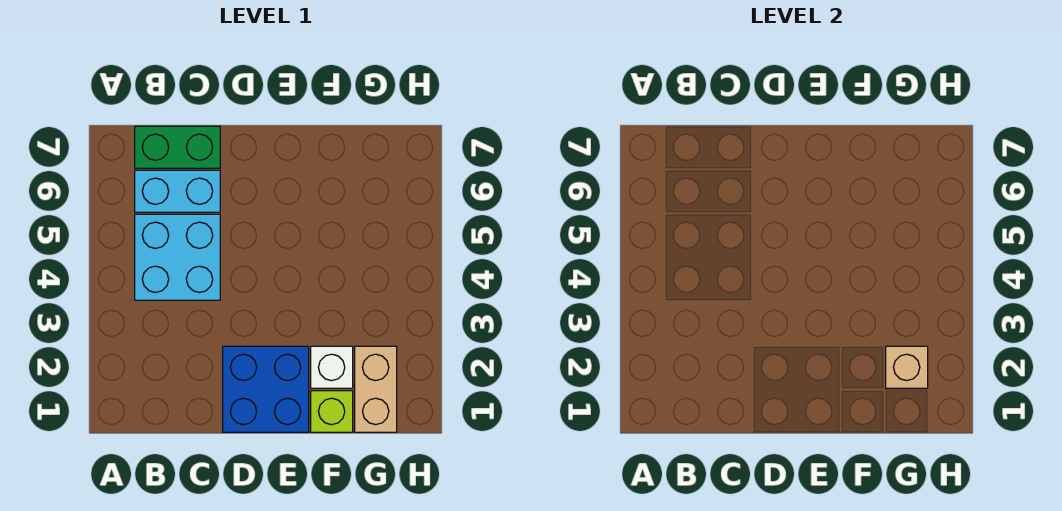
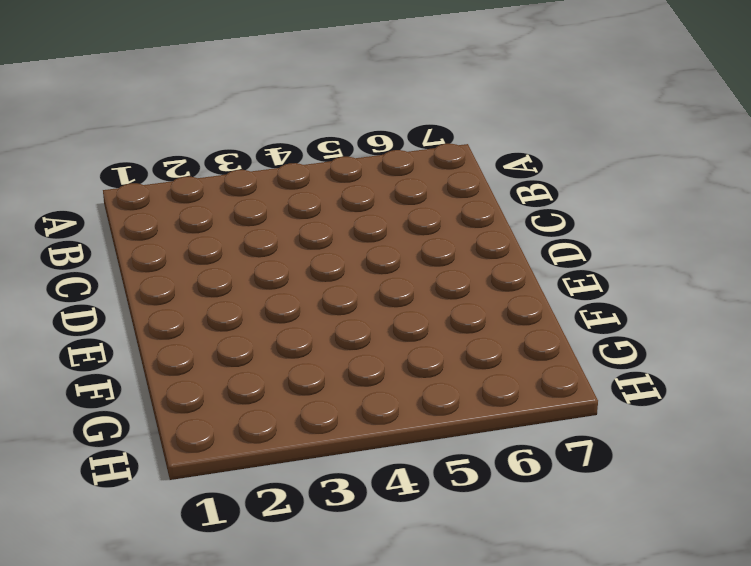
none -> cyan brick B4:C5 level 1
none -> cyan brick B6:C6 level 1

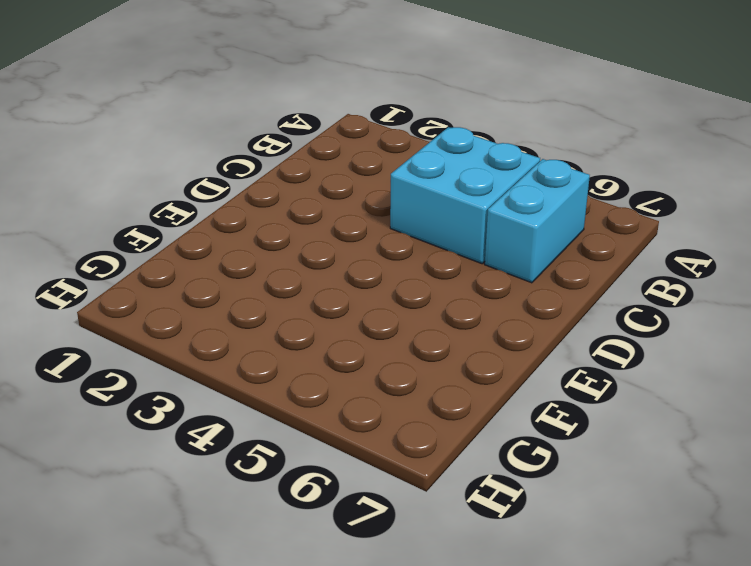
none -> green brick B7:C7 level 1
none -> blue brick D1:E2 level 1

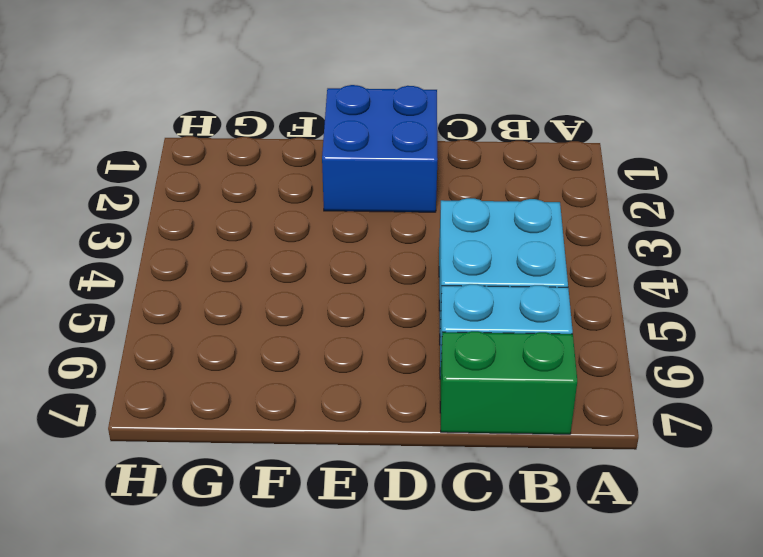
none -> lime brick F1 level 1
none -> white brick F2 level 1

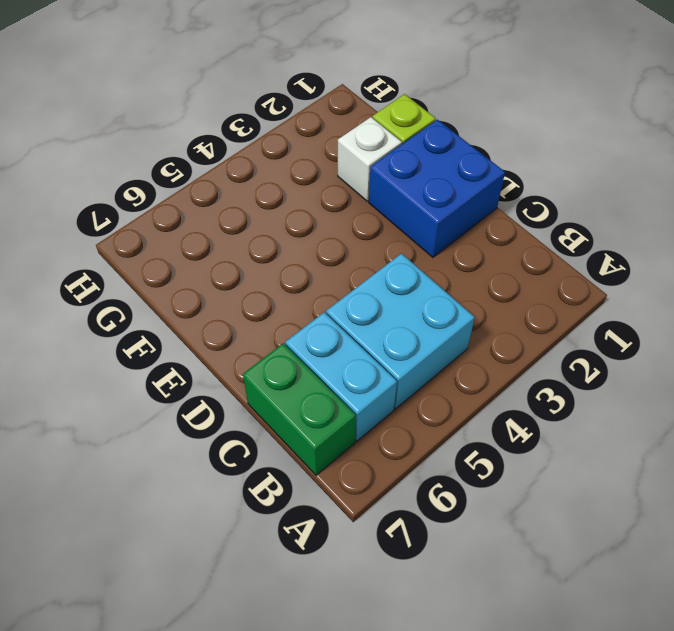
none -> tan brick G1:G2 level 1
none -> tan brick G2 level 2

